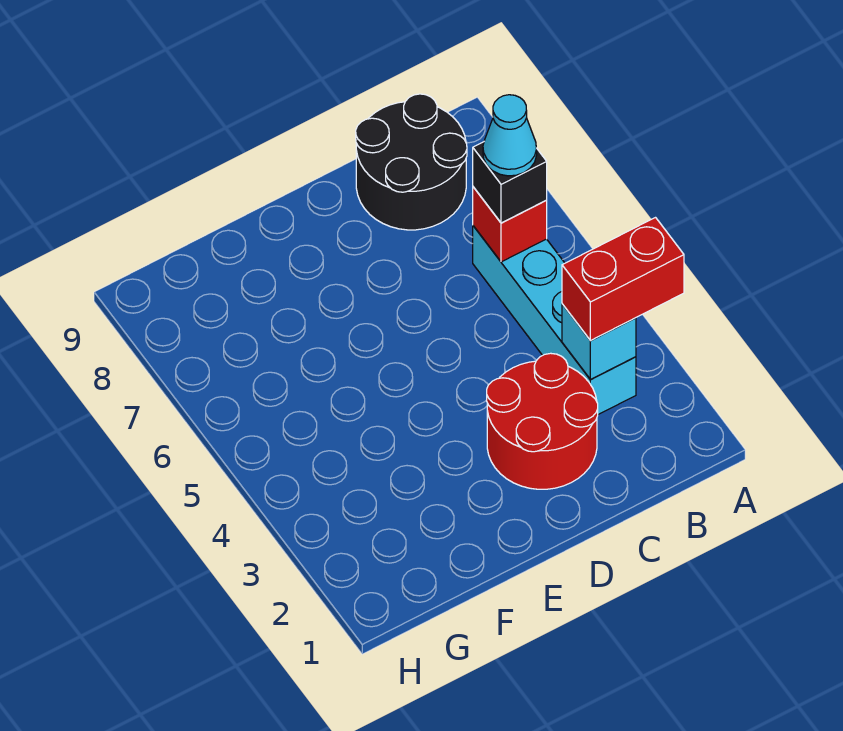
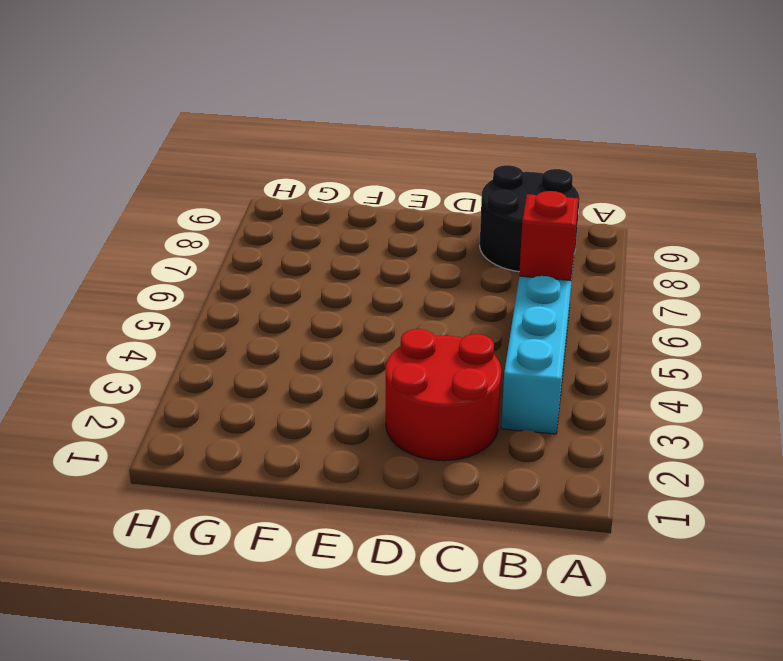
none -> cyan brick B3 level 2
none -> red brick A3:B3 level 3

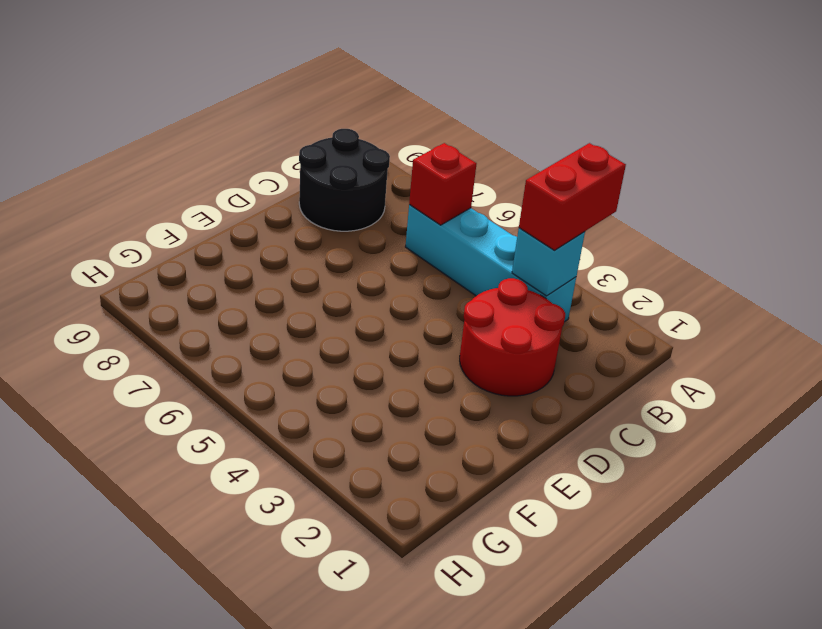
none -> black brick B6 level 3
none -> cyan cone B6 level 4

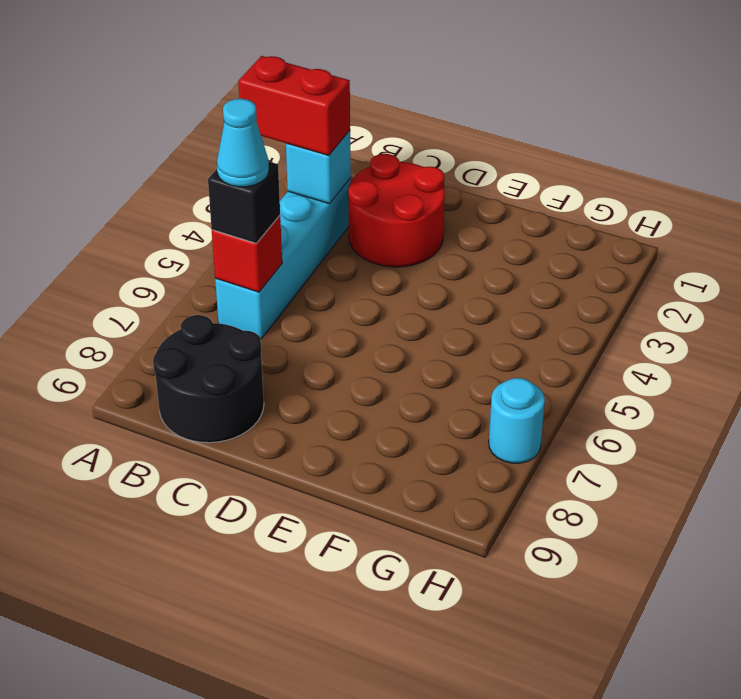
cyan round brick H7 level 1 -> none

